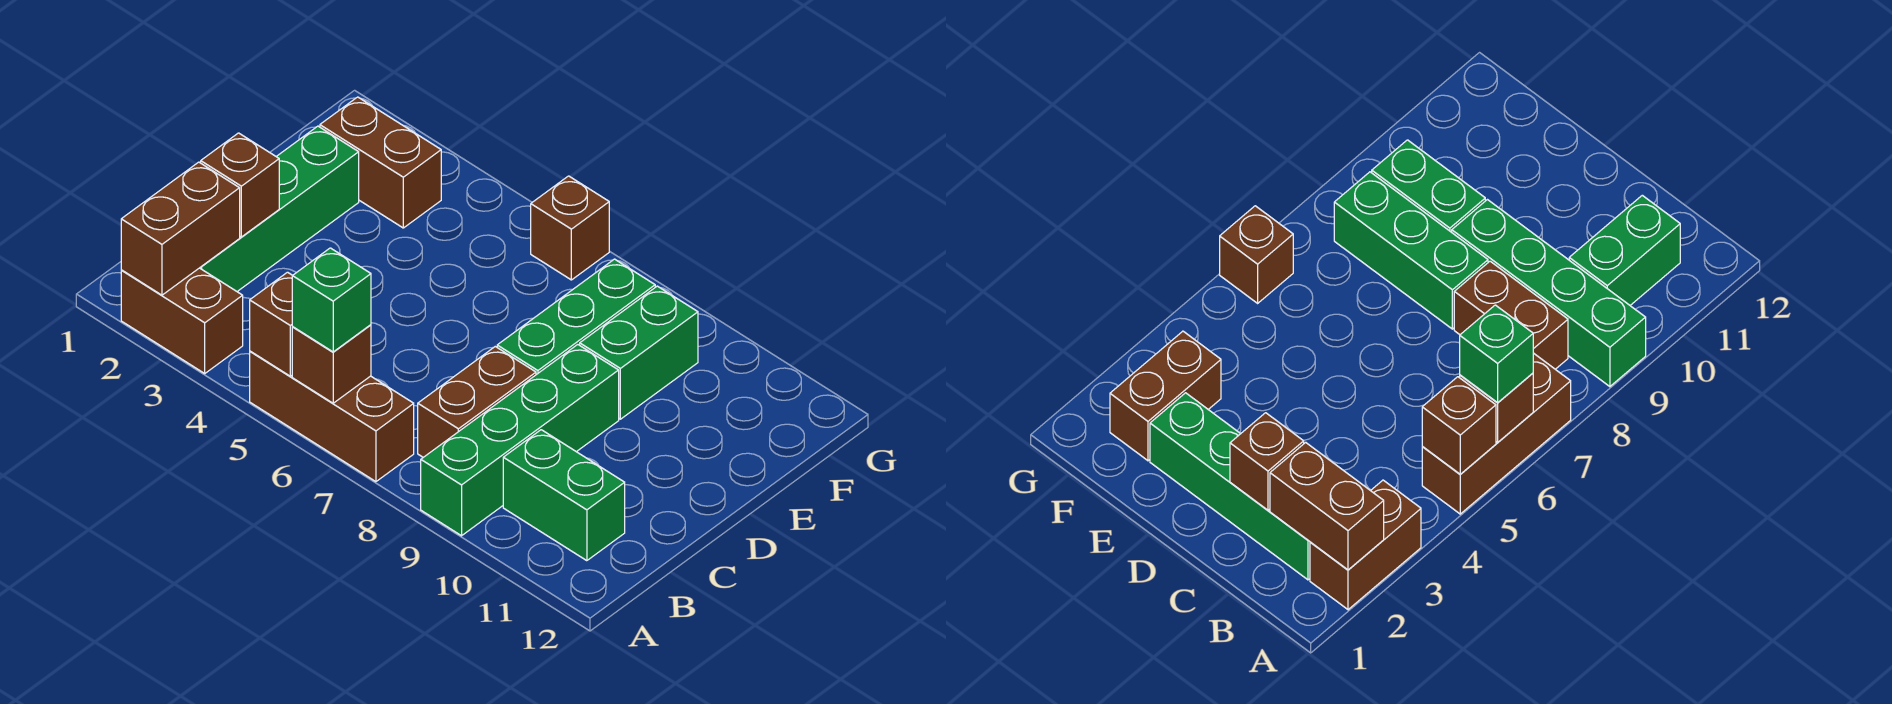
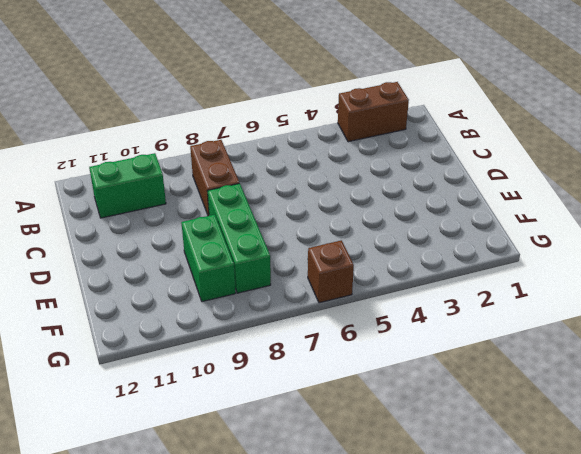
none -> brown brick A5:A7 level 1
none -> green brick A9:D9 level 1
none -> green brick B2:E2 level 1

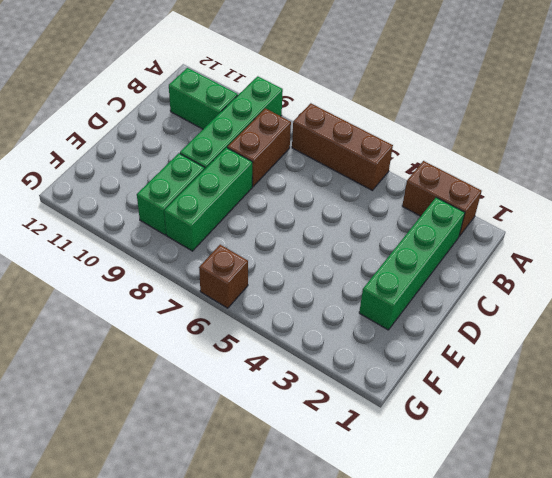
none -> brown brick F2:F3 level 1
none -> brown brick A2:B2 level 2
none -> brown brick A5 level 2

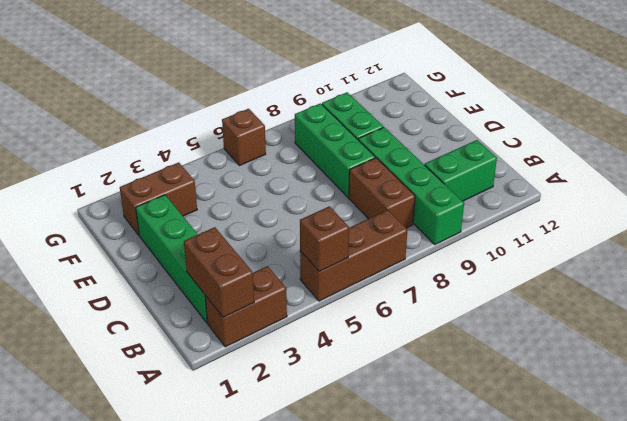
none -> brown brick A6 level 2
none -> brown brick C2 level 2
none -> green brick A6 level 3

